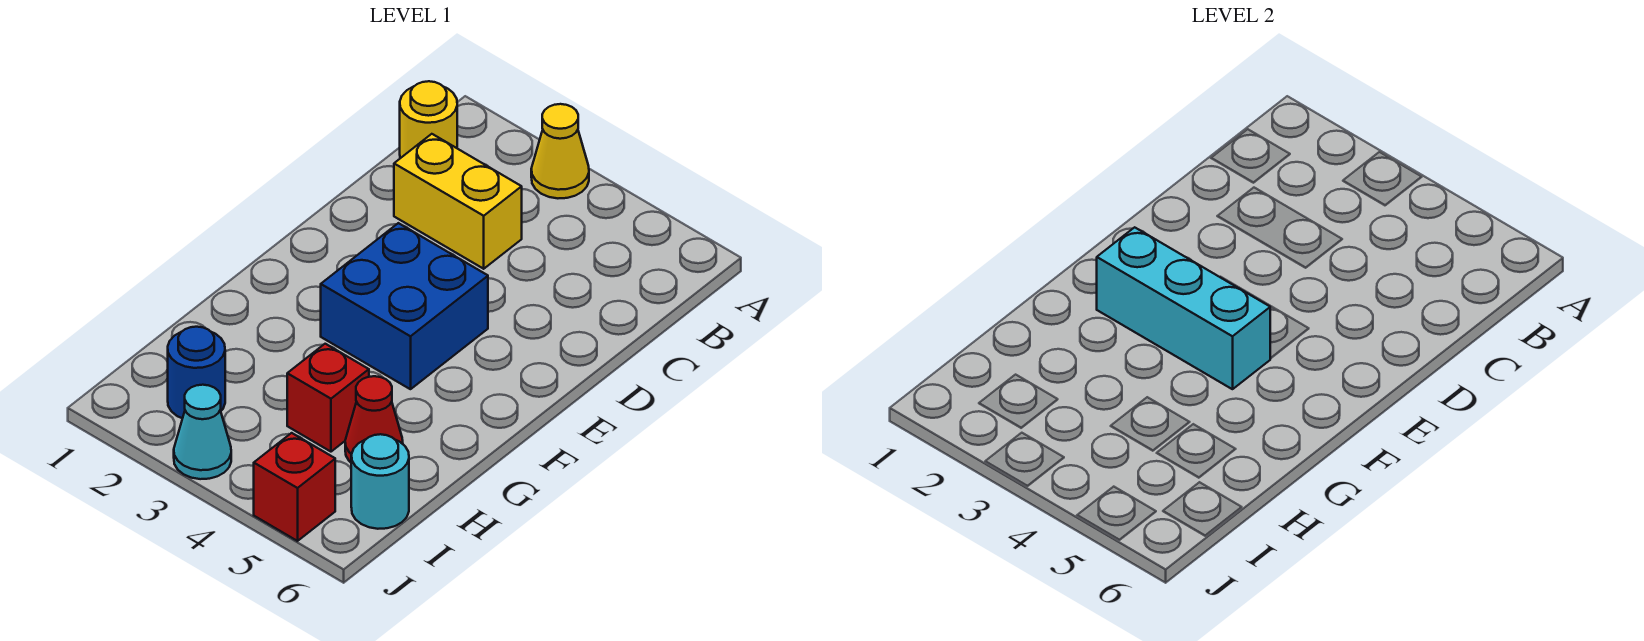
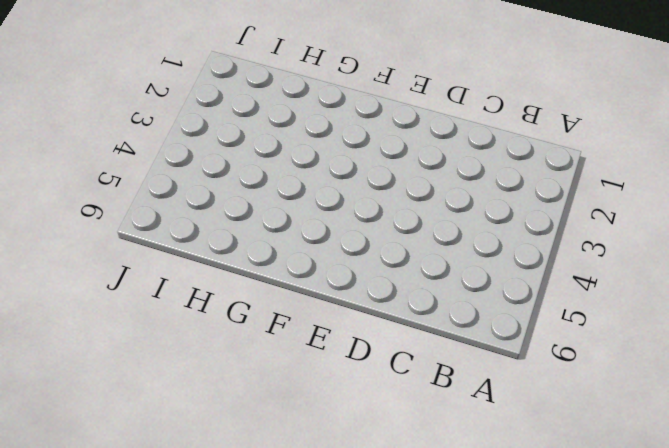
none -> yellow cone A3 level 1
none -> yellow round brick B1 level 1

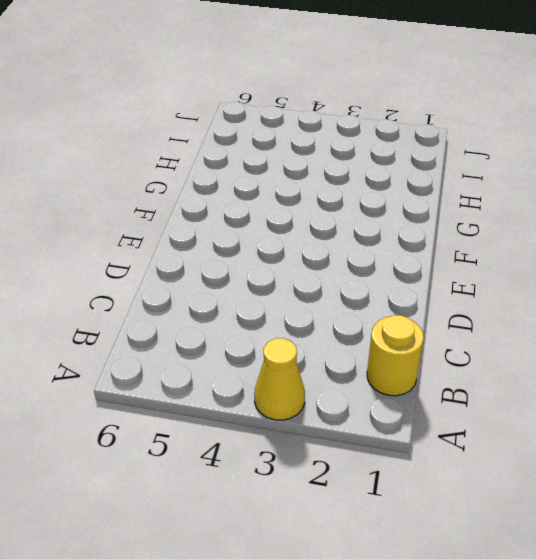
none -> yellow brick C2:C3 level 1
none -> blue brick E3:F4 level 1

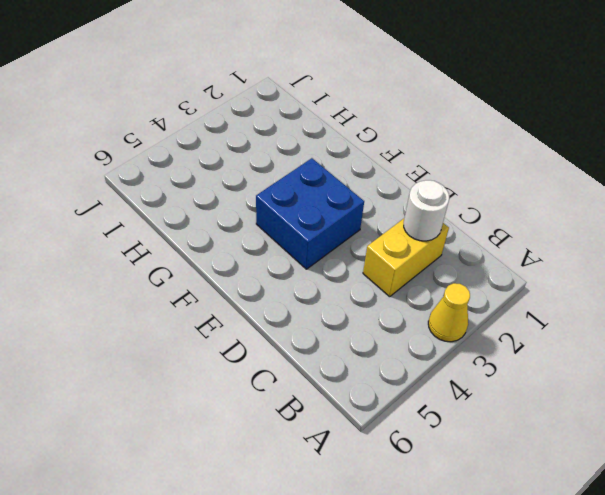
white round brick C2 level 2 -> none
none -> yellow round brick B1 level 1
none -> red brick H4 level 1

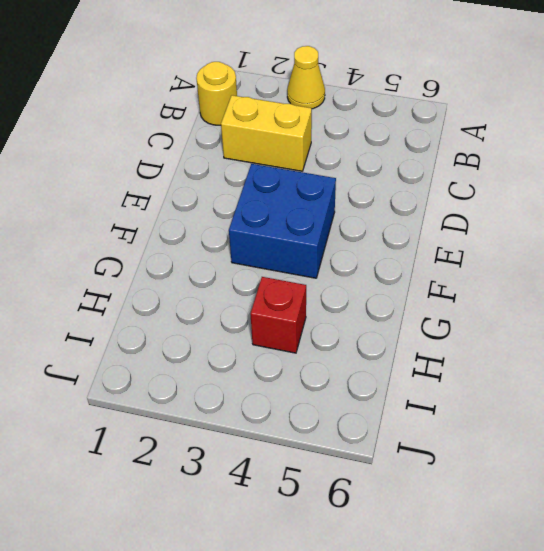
none -> red cone H5 level 1
none -> blue round brick I2 level 1

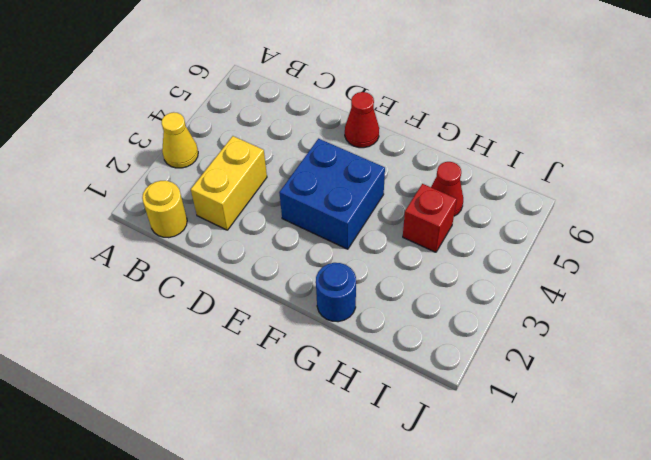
red cone E6 level 1 -> none
blue round brick G1 level 1 -> blue round brick I2 level 1
none -> cyan round brick I6 level 1
none -> cyan cone J3 level 1

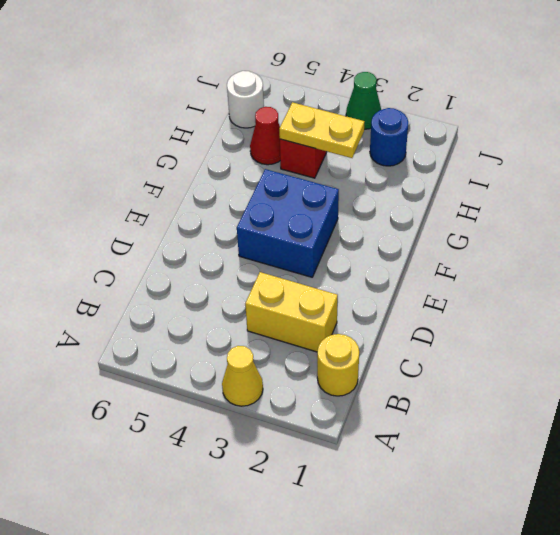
yellow plate H3:H4 level 2 -> none
white round brick I6 level 1 -> cyan round brick I6 level 1
green cone J3 level 1 -> cyan cone J3 level 1
none -> red brick J5 level 1
none -> cyan brick F2:F4 level 2

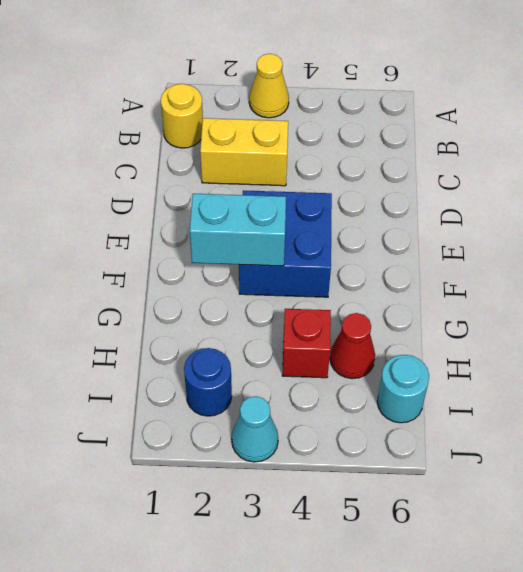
cyan brick F2:F3 level 2 -> cyan brick F2:F4 level 2
none -> red brick J5 level 1

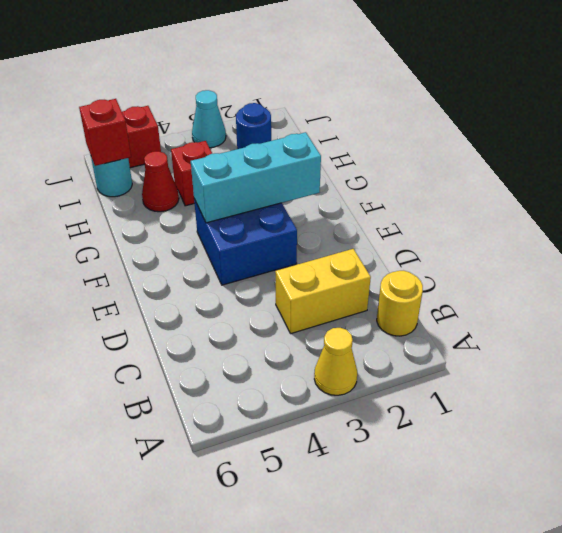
red brick I6 level 2 -> none

